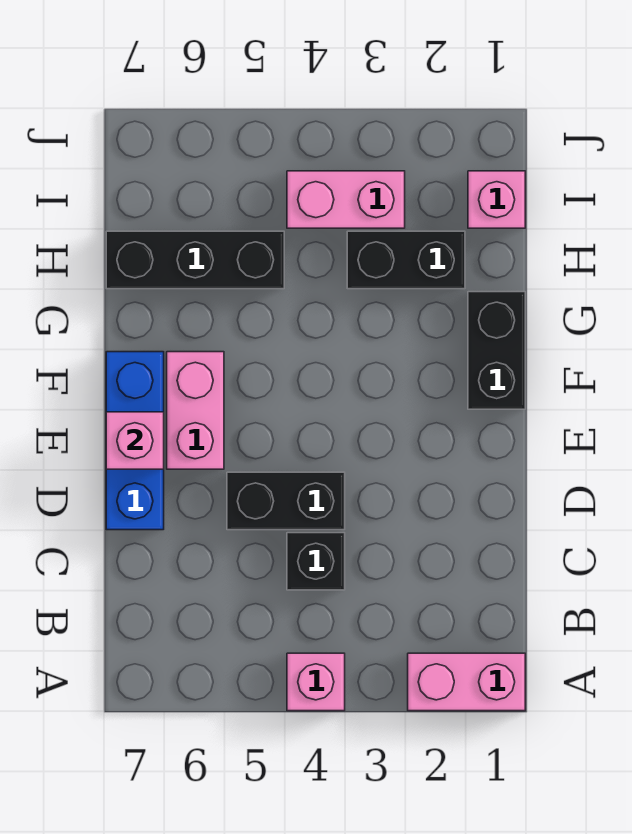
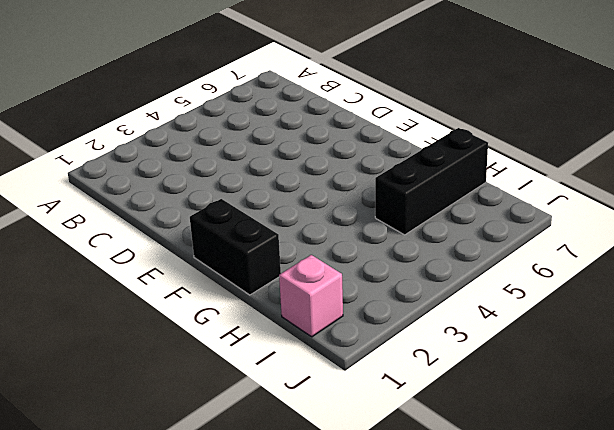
none -> pink brick A1:A2 level 1
none -> pink brick A4 level 1
none -> black brick C4 level 1

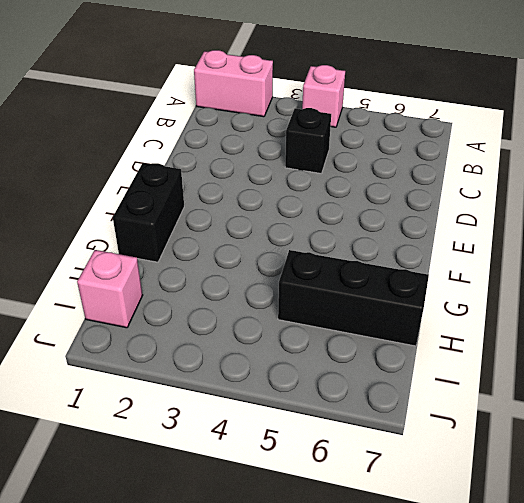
none -> black brick D4:D5 level 1
none -> blue brick D7:F7 level 1
none -> pink brick E6:F6 level 1

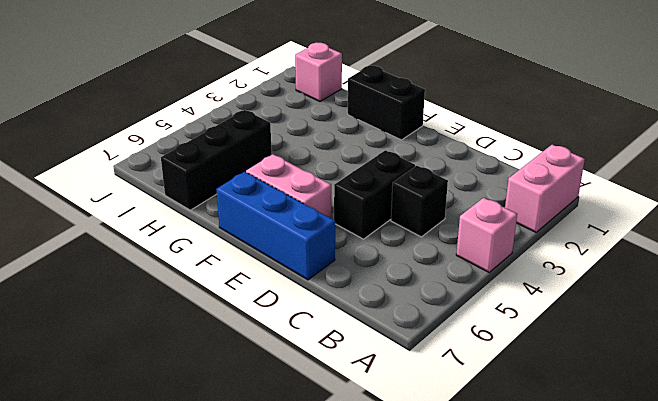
none -> black brick H2:H3 level 1
none -> pink brick I3:I4 level 1
none -> pink brick E7 level 2

